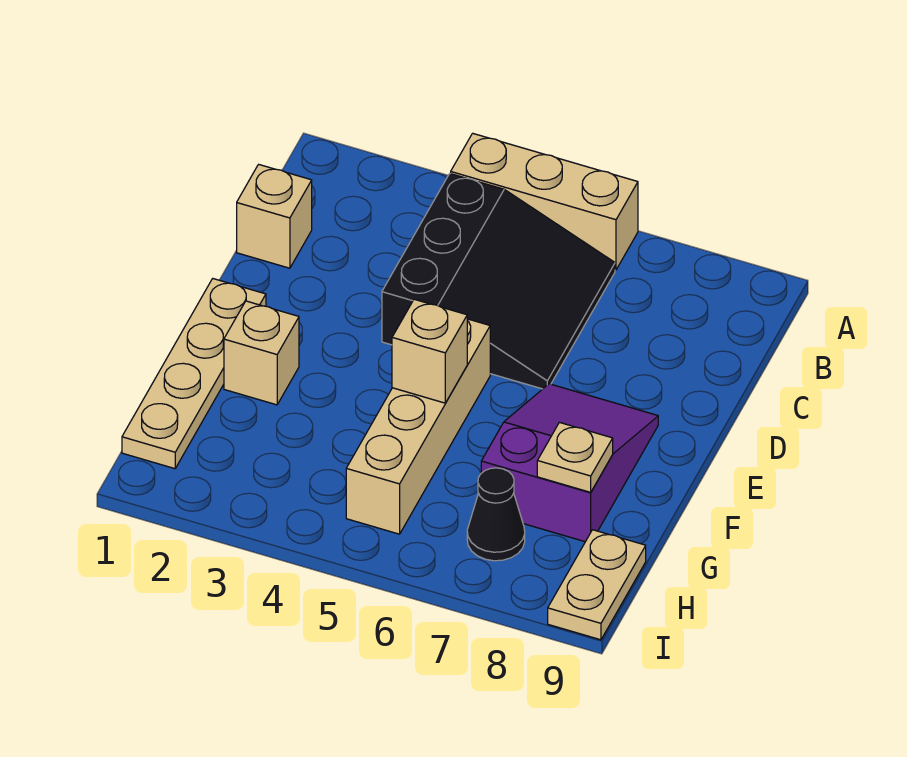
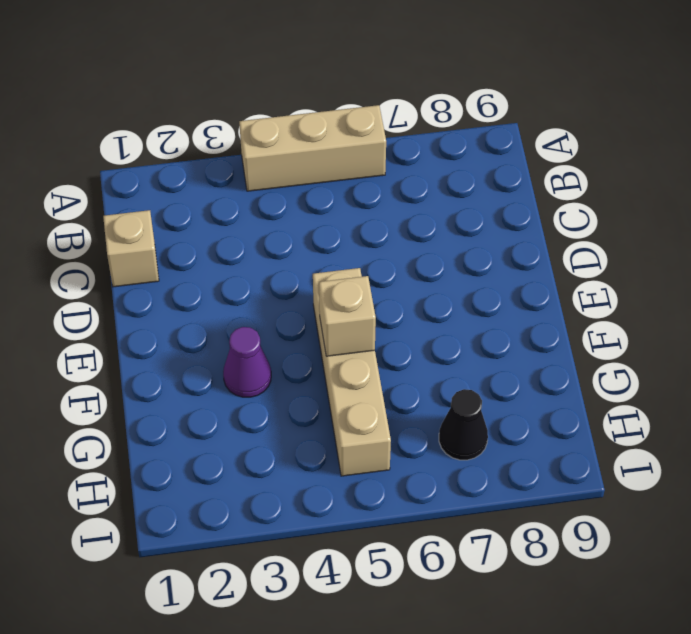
purple cone F3 level 1 -> none
none -> black slope B4:D6 level 1 top 4
none -> tan plate E1:H1 level 1

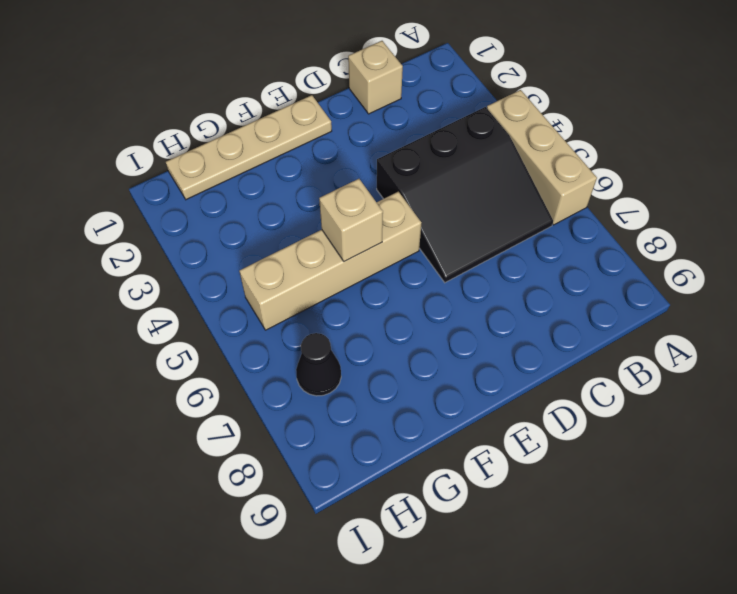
none -> purple slope E7:G8 level 1 top G
none -> tan brick F2 level 1

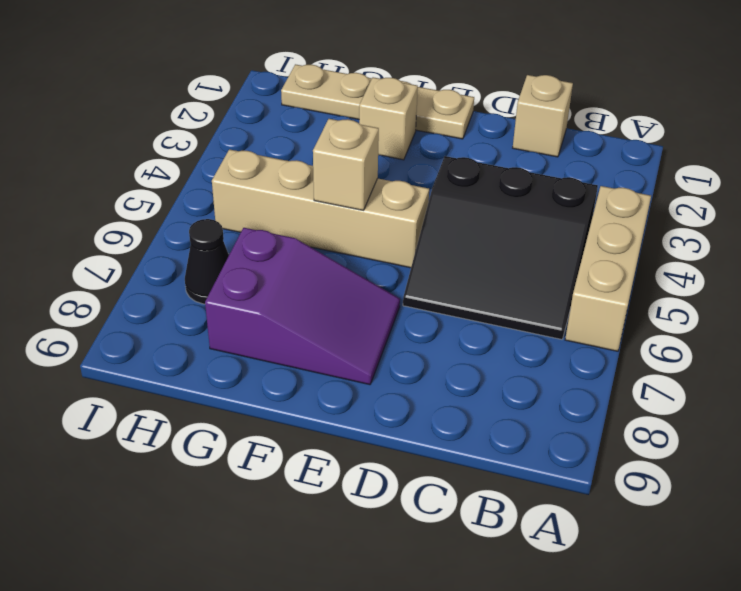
none -> tan plate H9:I9 level 1
none -> tan plate G8 level 2

